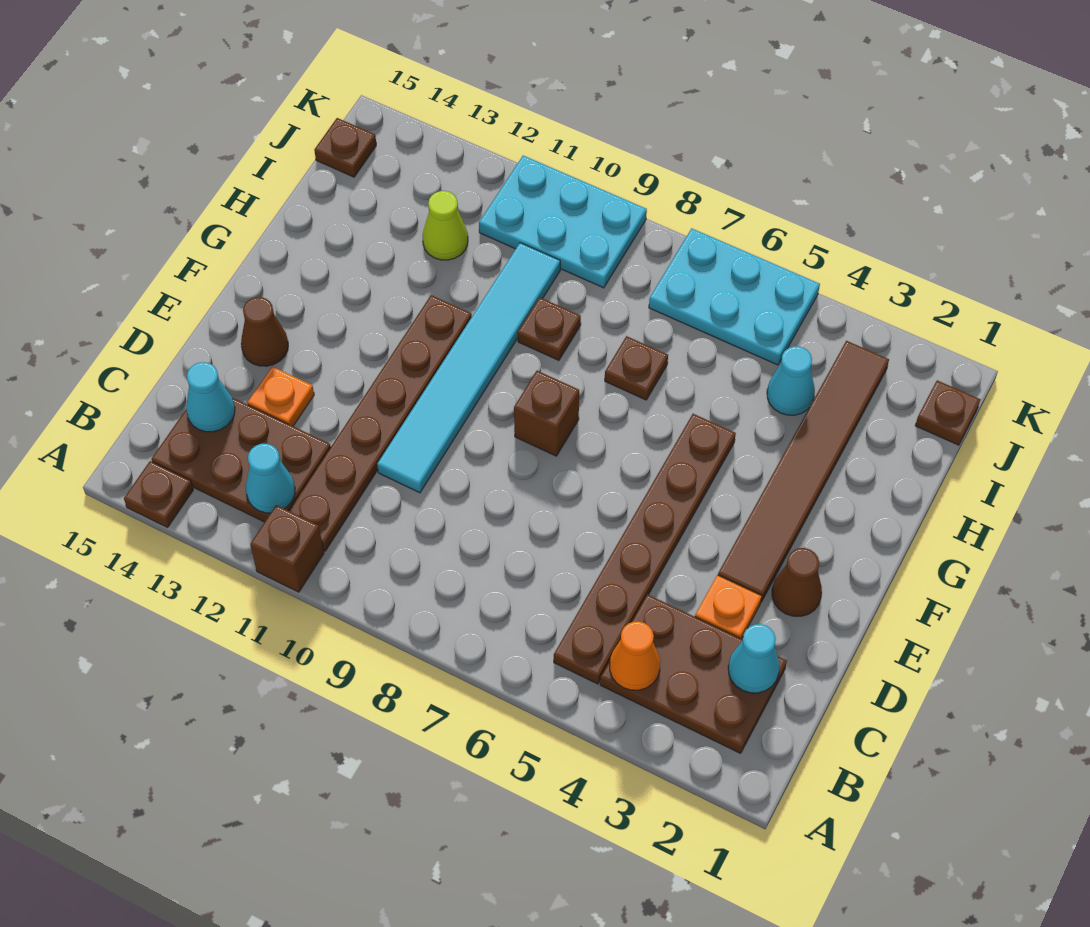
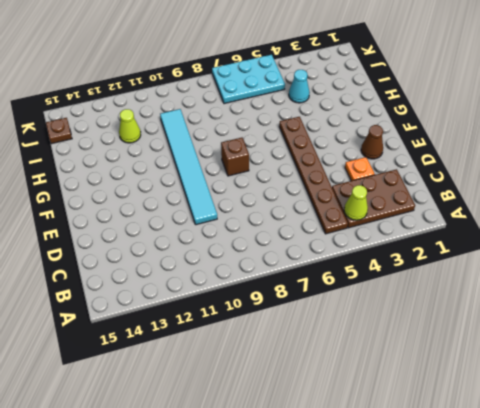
lime cone B4 level 2 -> orange cone B4 level 2
none -> brown brick A11 level 1
none -> brown plate A14 level 1
none -> brown plate B11:G11 level 1

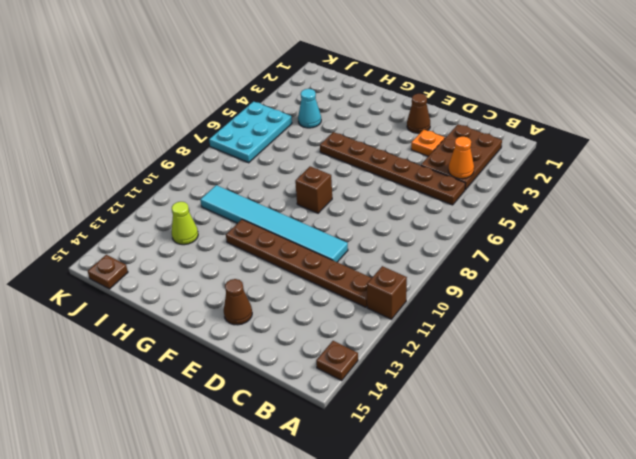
none -> brown plate B12:C14 level 1
none -> orange plate D13 level 1
none -> brown tile E3:J3 level 1

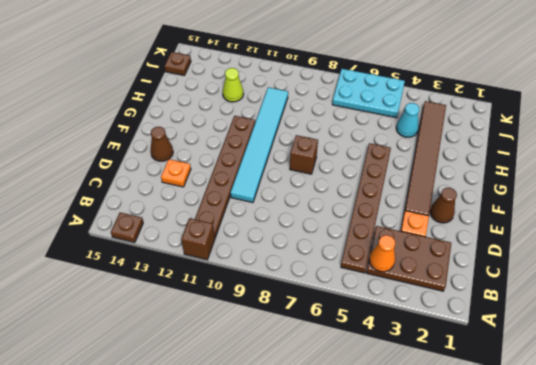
none -> brown plate B12:C14 level 1
none -> brown plate H7 level 1
none -> brown plate H9 level 1

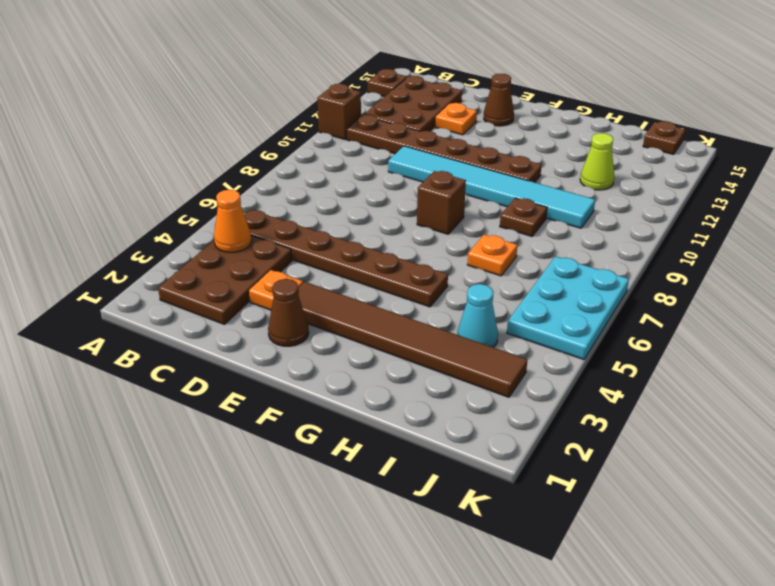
orange plate H7 level 1 -> brown plate H7 level 1
none -> brown plate J1 level 1
none -> cyan plate J9:K11 level 1
none -> cyan cone B12 level 2

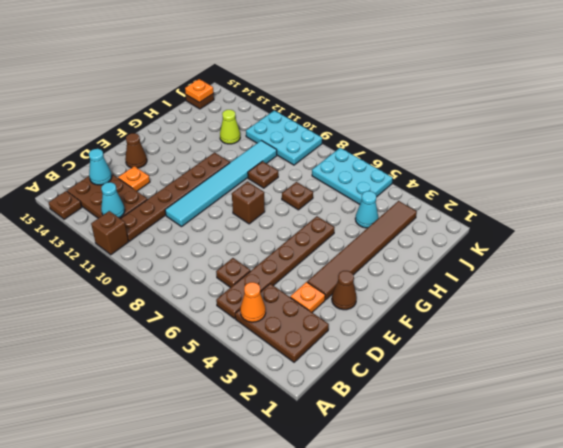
brown plate C6 level 1 -> brown plate J1 level 1
orange plate J15 level 2 -> none
none -> cyan cone C2 level 2

